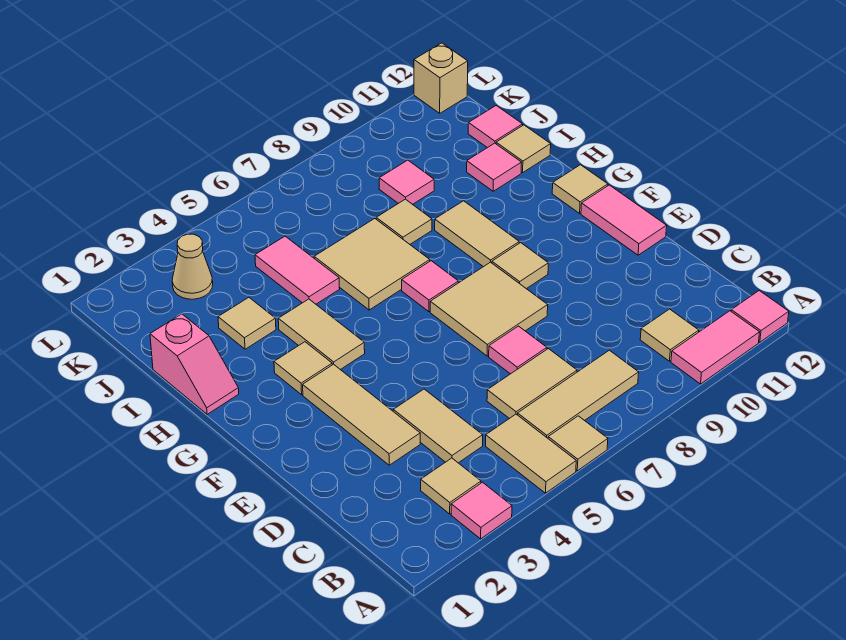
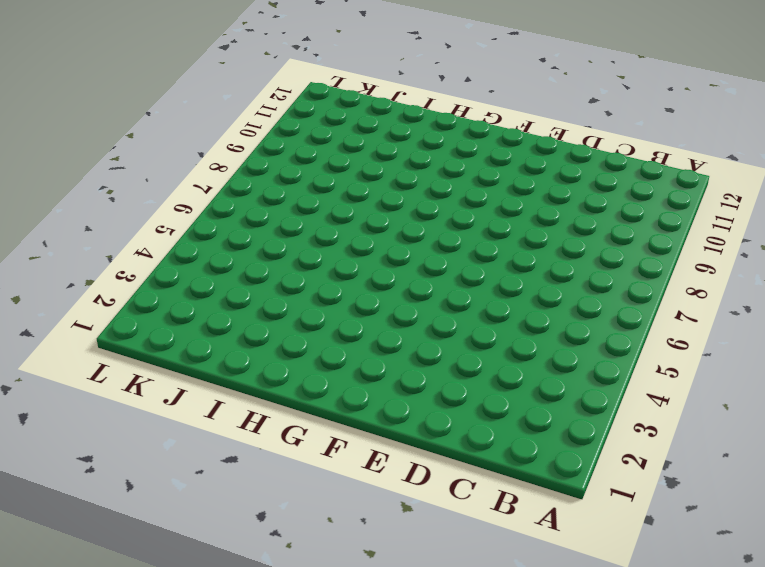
none -> pink tile A3 level 1
none -> tan tile A5:B5 level 1
none -> tan tile A6 level 1
none -> pink tile A10:A11 level 1

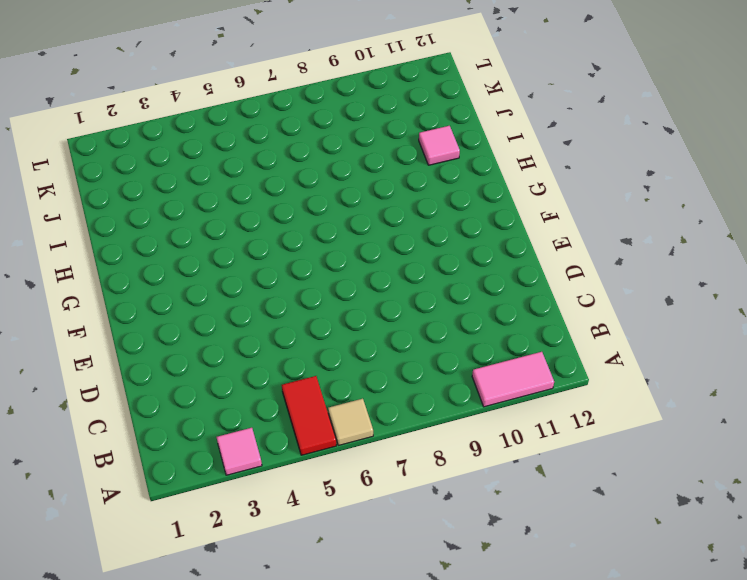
red tile A5:B5 level 1 -> tan tile A5:B5 level 1
none -> pink tile A12 level 1
none -> tan tile B3 level 1
none -> tan tile B6:B8 level 1
none -> tan tile B10 level 1

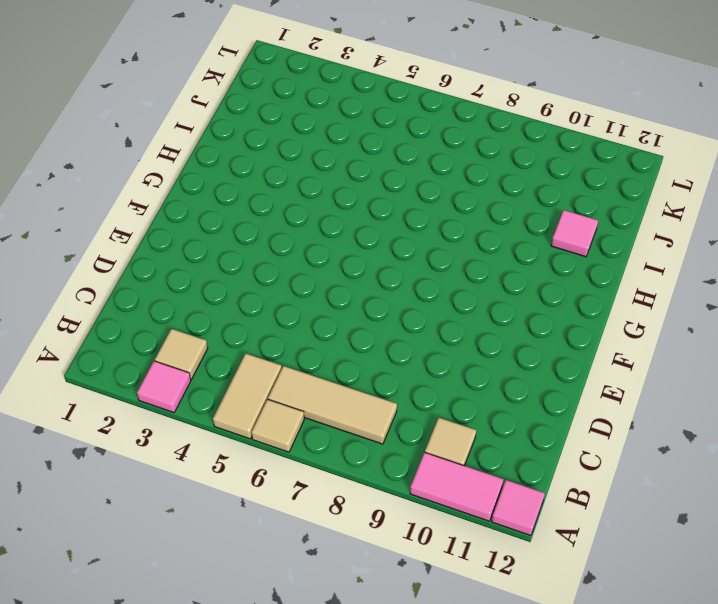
none -> tan tile C4:D4 level 1
none -> tan tile C6:C7 level 1
none -> tan tile D3:F3 level 1
none -> pink tile D7 level 1

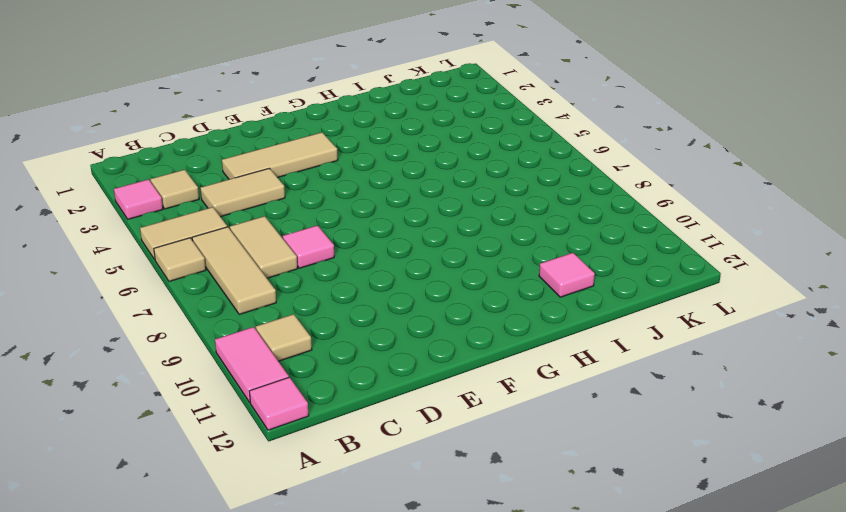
none -> tan tile E7:F8 level 1
none -> pink tile E12:F12 level 1
none -> tan tile F9 level 1
none -> tan tile G3 level 1

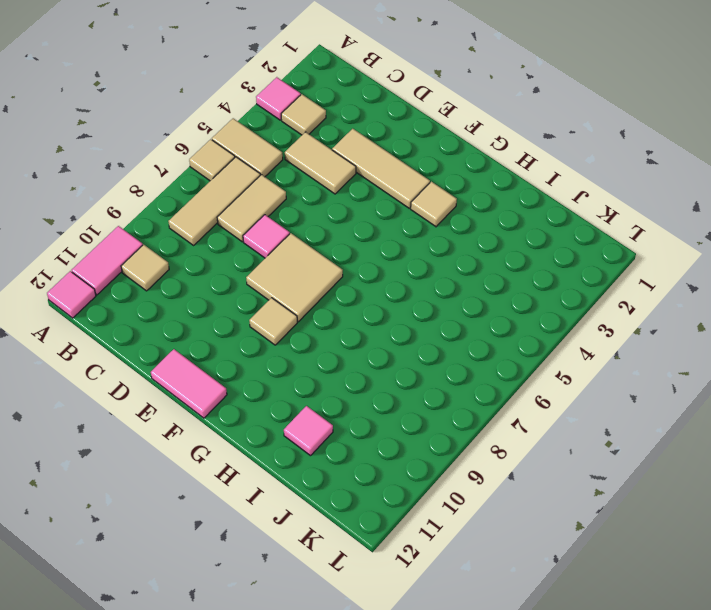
none -> tan tile G4:H4 level 1
none -> pink tile G7 level 1
none -> tan tile G9:H9 level 1
none -> tan tile G12 level 1

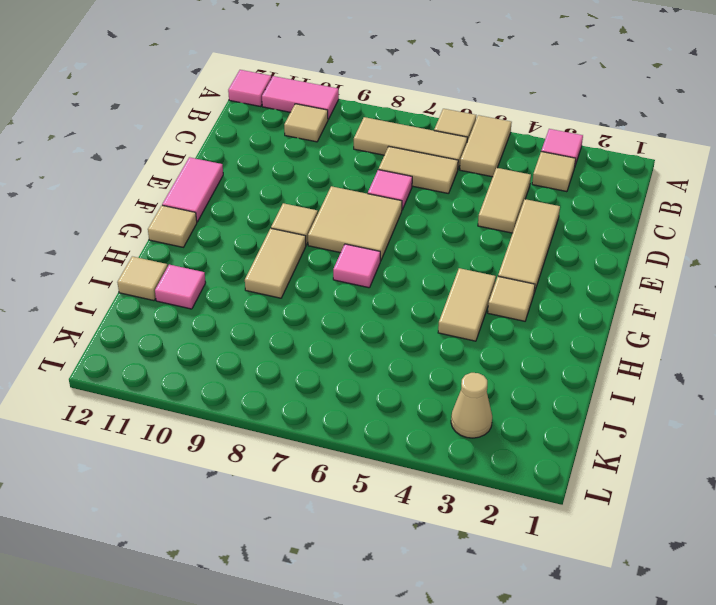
none -> pink slope H1:I1 level 1 top I
none -> tan tile H6:I7 level 1
none -> tan tile I3 level 1
none -> pink tile I5:J5 level 1

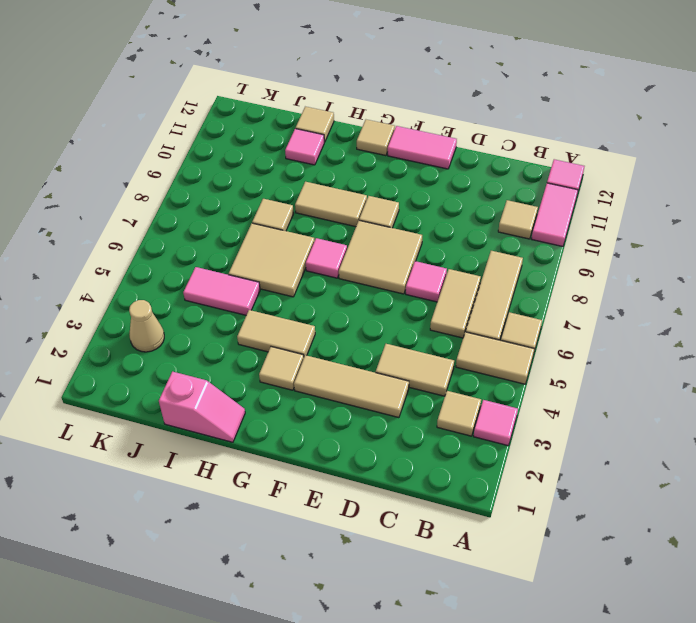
none -> tan tile I3 level 1
none -> pink tile J9 level 1
none -> pink tile J12 level 1
none -> tan brick L12 level 1

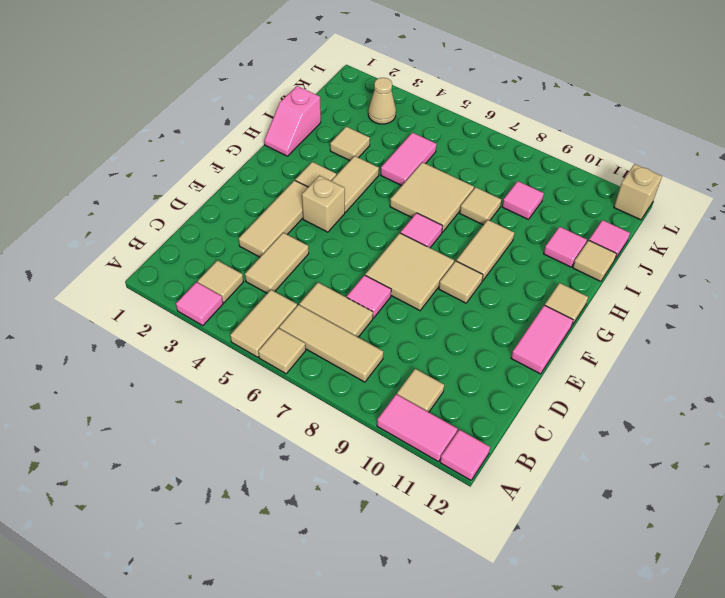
tan brick F4 level 1 -> none

